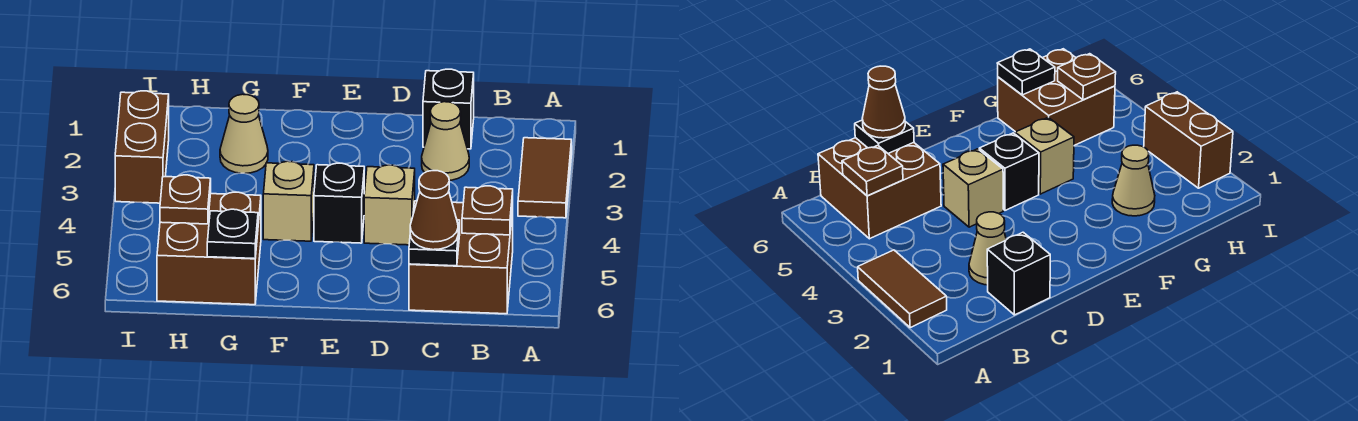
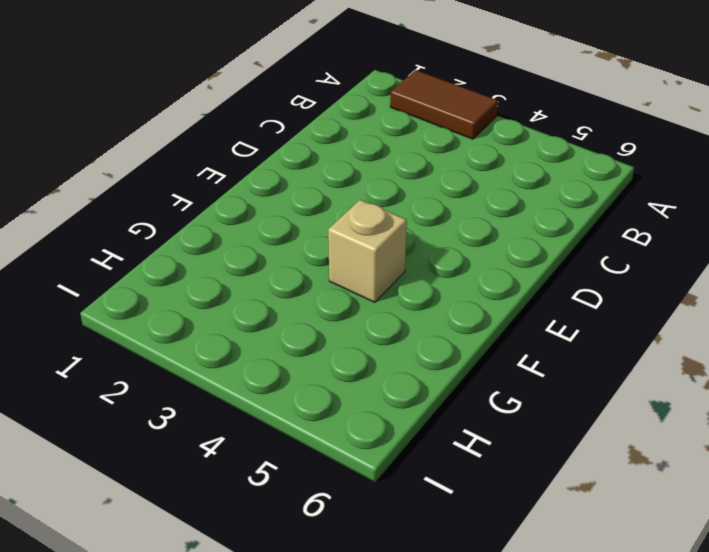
none -> brown brick B5:C6 level 1
none -> black brick C1 level 1
none -> tan cone C2 level 1

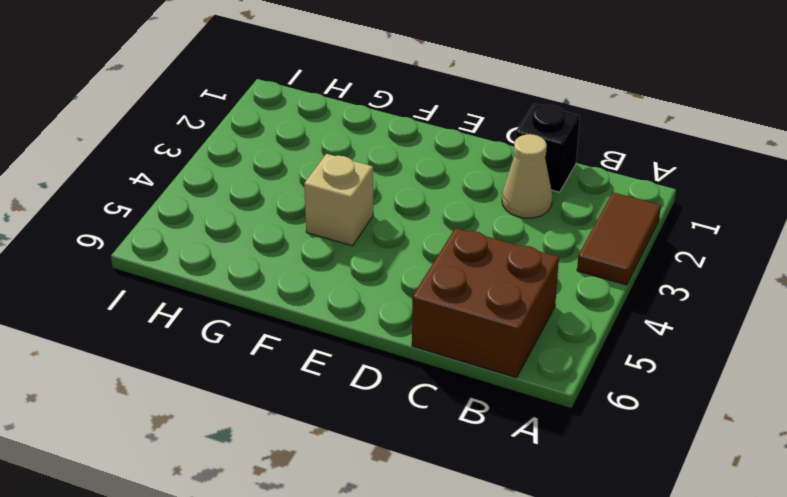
none -> tan brick D4 level 1
none -> black brick E4 level 1
none -> tan cone G2 level 1

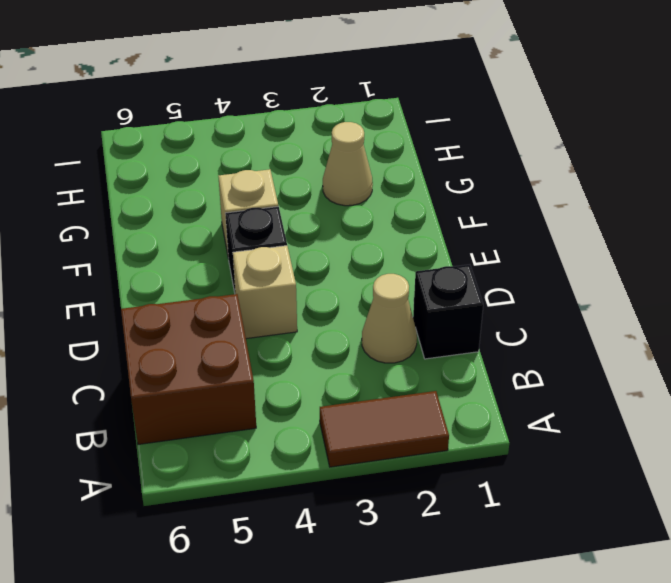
none -> brown brick G5:H6 level 1
none -> brown brick I2:I3 level 1
none -> brown plate B5 level 2

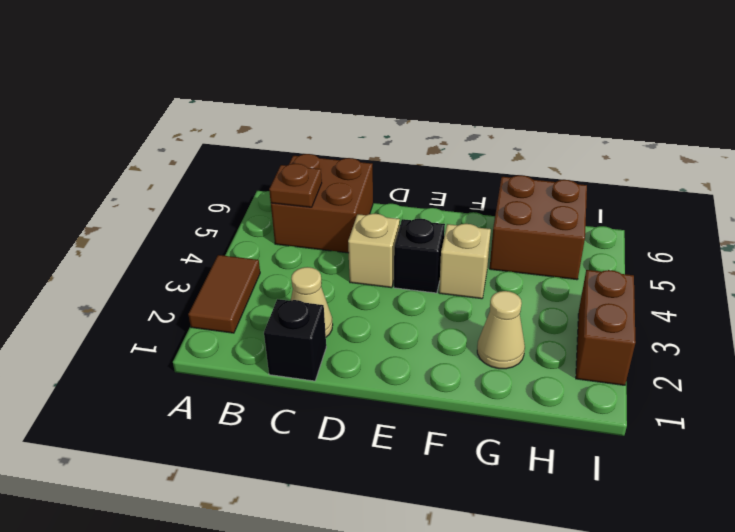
none -> black plate C6 level 2
none -> black plate G6 level 2
none -> brown plate H5 level 2

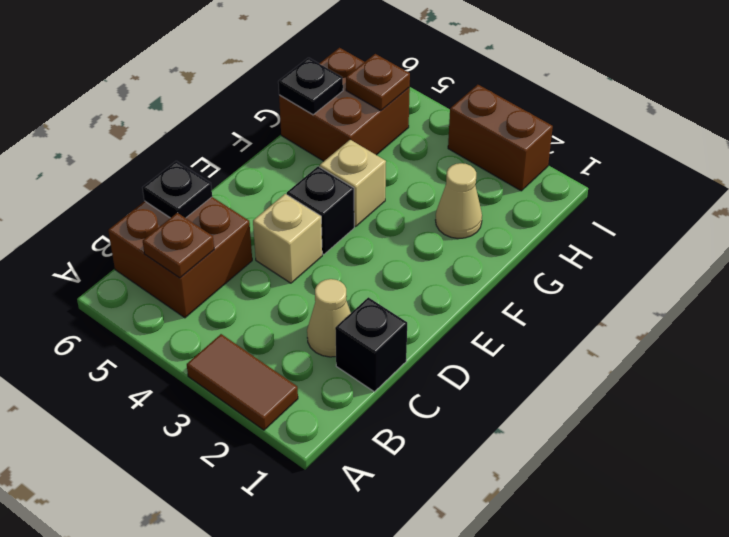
none -> brown cone C6 level 3

